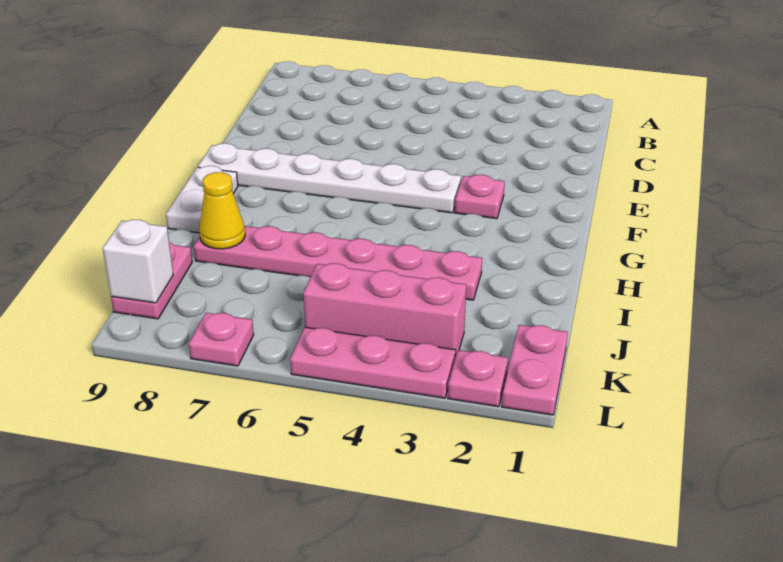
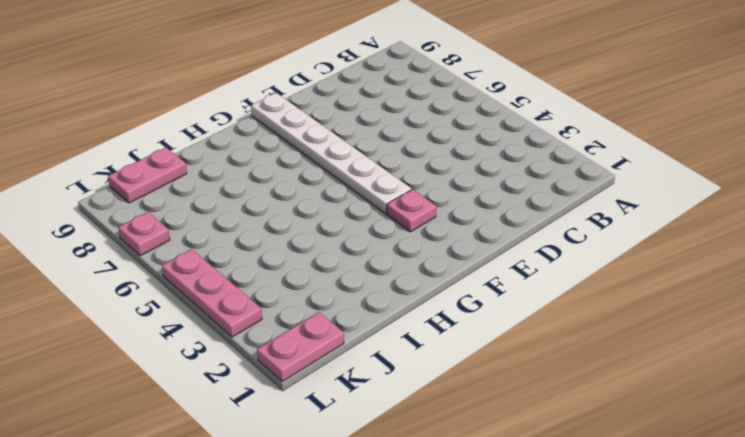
none -> white plate G9:H9 level 1
none -> pink plate I3:I8 level 1
none -> pink brick K3:K5 level 1

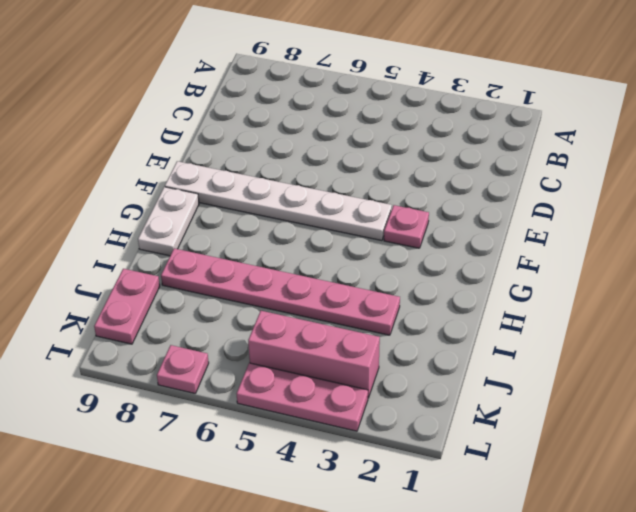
none -> pink plate K1:L1 level 1
none -> pink plate L2 level 1
none -> yellow cone I8 level 2

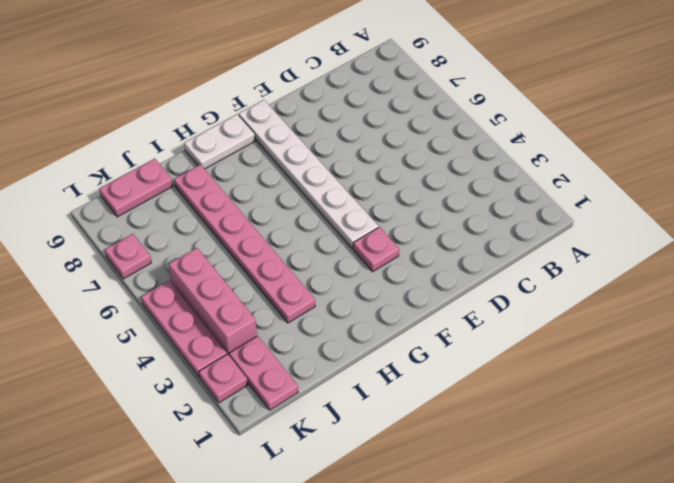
pink plate K1:K2 level 1 -> pink plate K1:L1 level 1
none -> yellow cone I8 level 2
none -> white brick K9 level 2

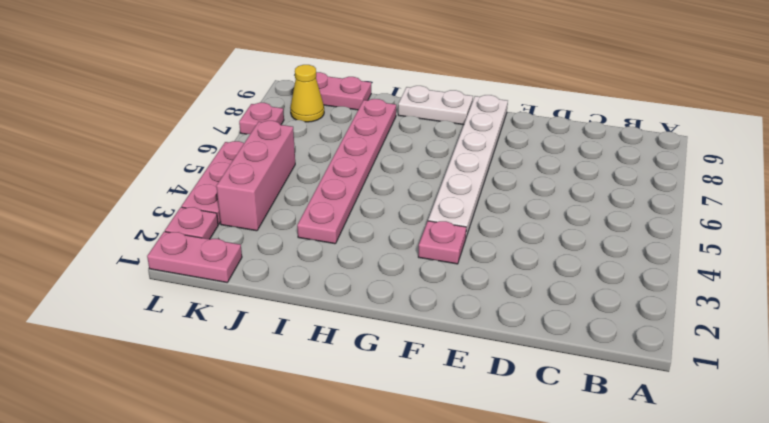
yellow cone K8 level 1 -> yellow cone I8 level 2
none -> white brick K9 level 2

